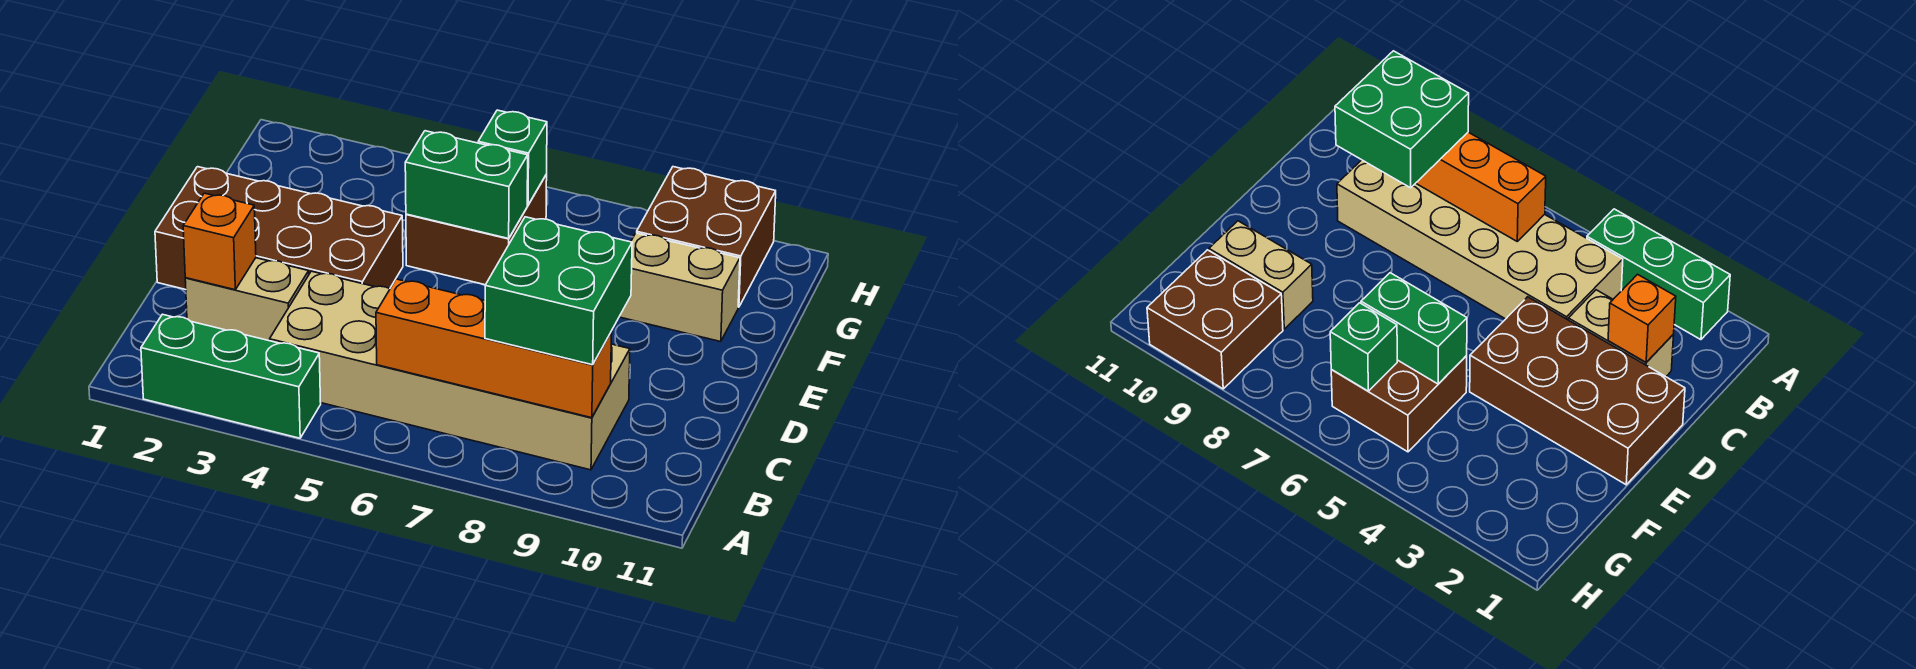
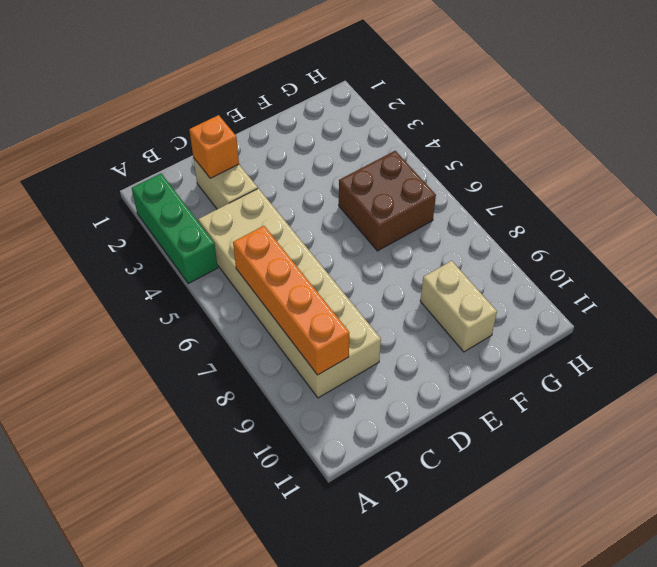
none -> brown brick D1:E4 level 1
none -> brown brick G9:H10 level 1
none -> green brick F5:F6 level 2

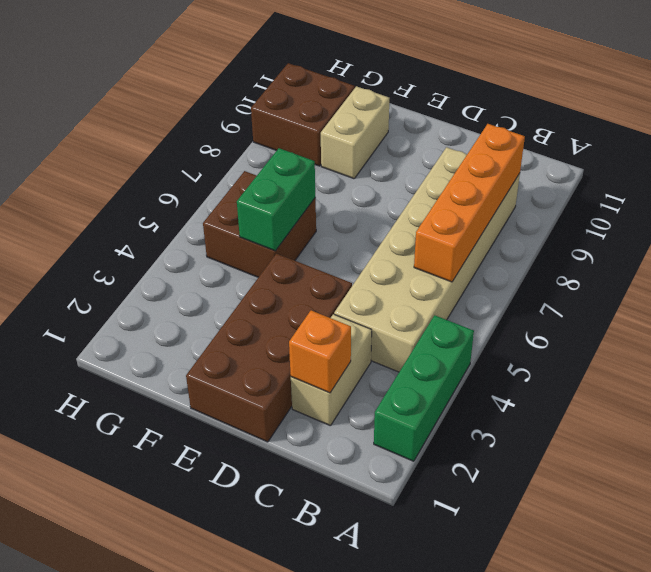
none -> green brick G6 level 2
none -> green brick B8:C9 level 3

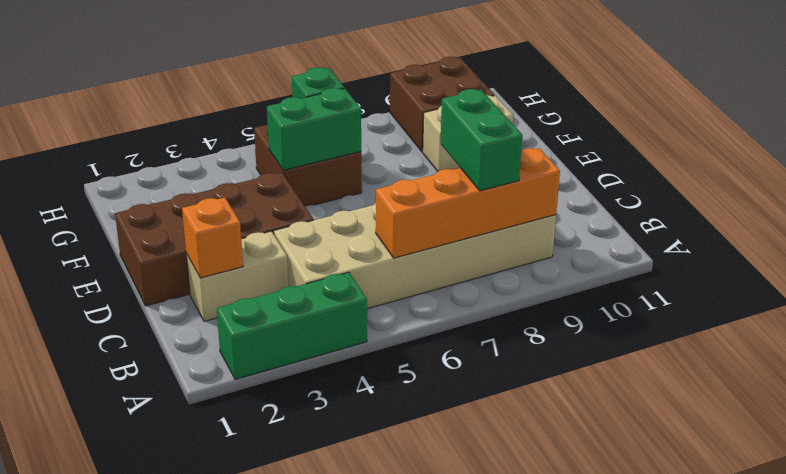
green brick B8:C8 level 3 -> green brick B8:C9 level 3

